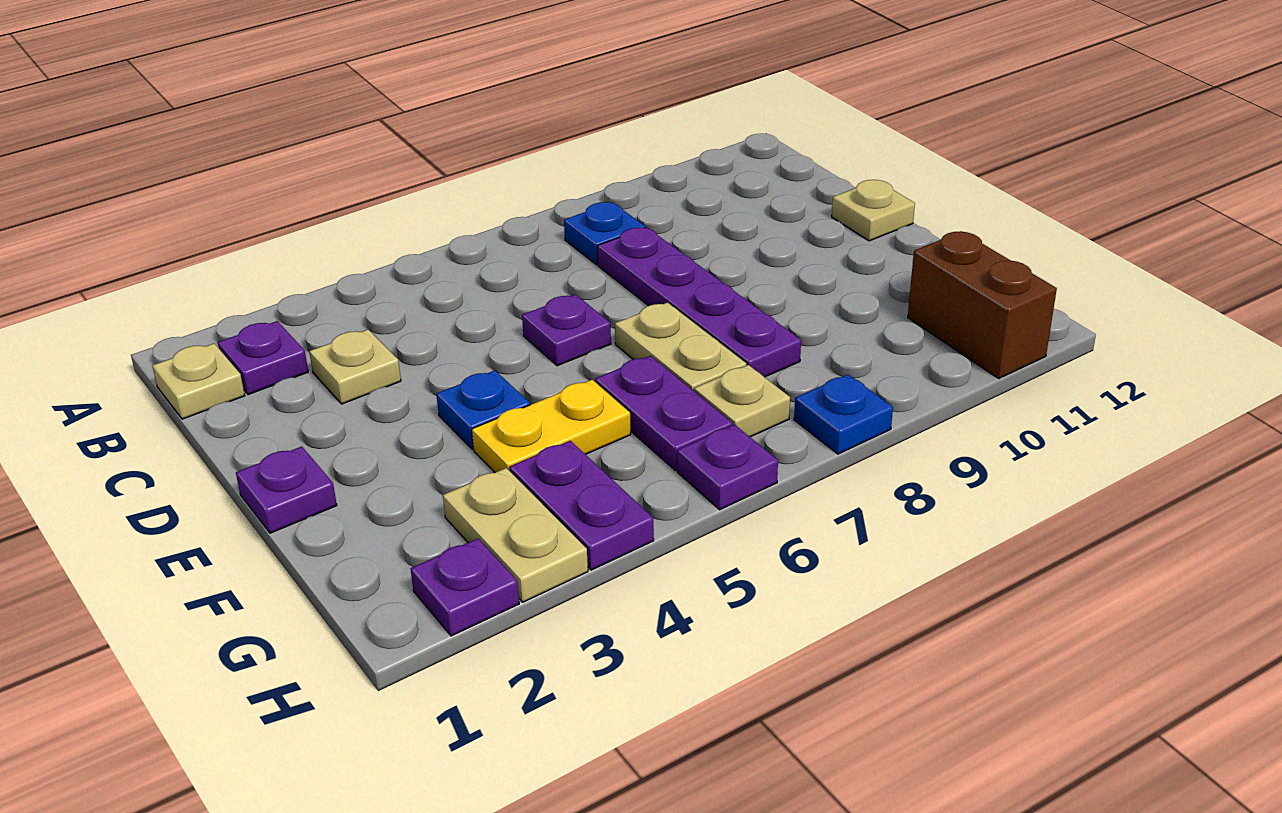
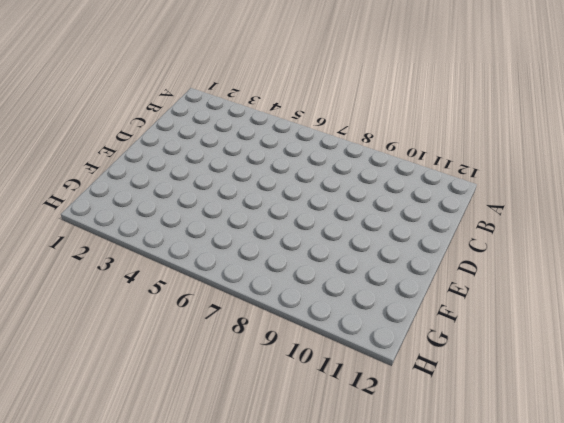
none -> tan plate B1 level 1
none -> purple plate B2 level 1
none -> blue plate B8 level 1

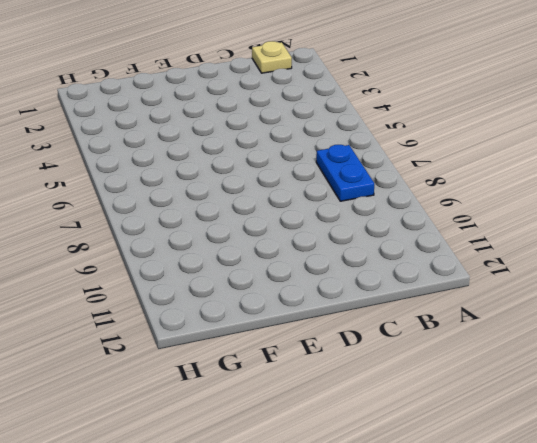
blue plate B7:B8 level 1 -> blue plate B8 level 1
none -> purple plate B2 level 1
none -> tan plate C3 level 1
none -> purple plate C8:F8 level 1

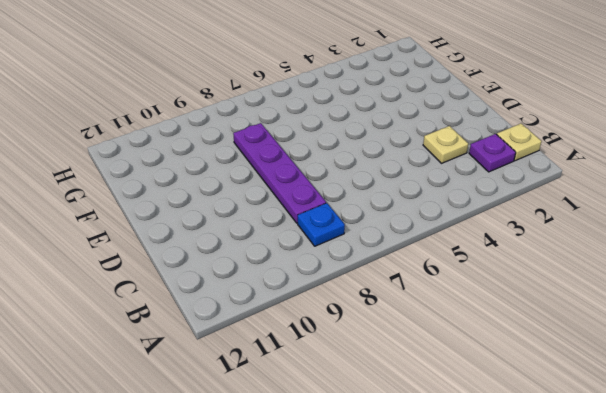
none -> purple plate D6 level 1
none -> tan plate D12 level 1
none -> purple plate E1 level 1

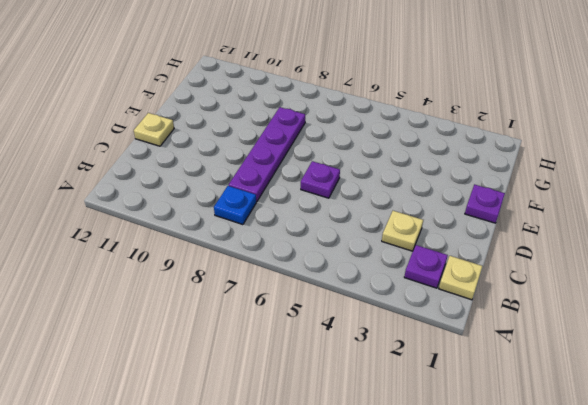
none -> blue plate E4 level 1
none -> tan plate E7:F7 level 1
none -> yellow plate F4:F5 level 1

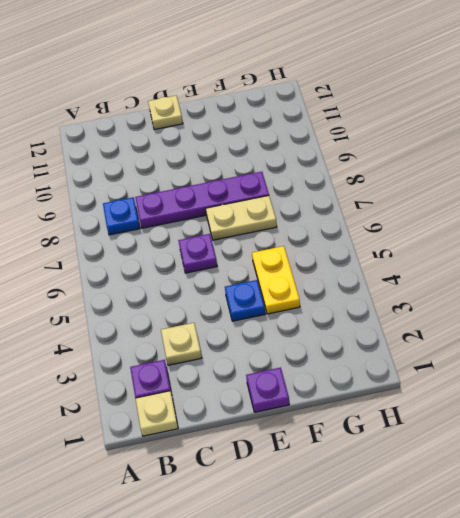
none -> purple plate F6:G6 level 1
none -> tan plate G3:H3 level 1
none -> purple plate G4:H4 level 1

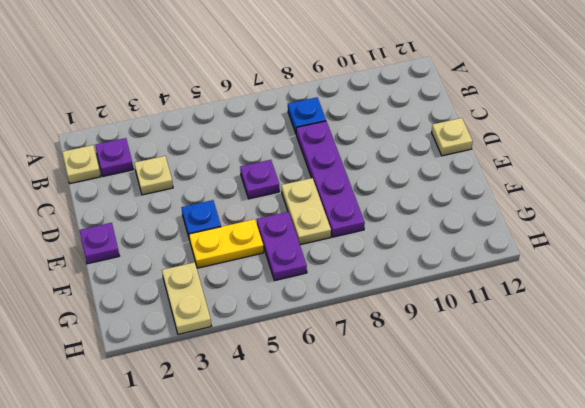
none -> purple plate G4:H4 level 1
none -> tan plate G7 level 1
none -> brown brick G11:H11 level 1

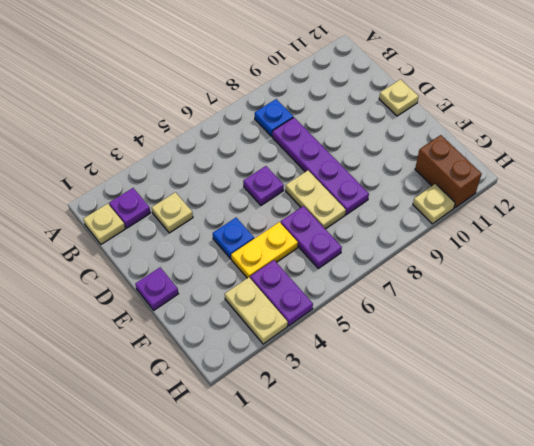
tan plate H10 level 1 -> tan plate G7 level 1
none -> purple plate H2 level 1
none -> purple plate H6 level 1
none -> blue plate H8 level 1

